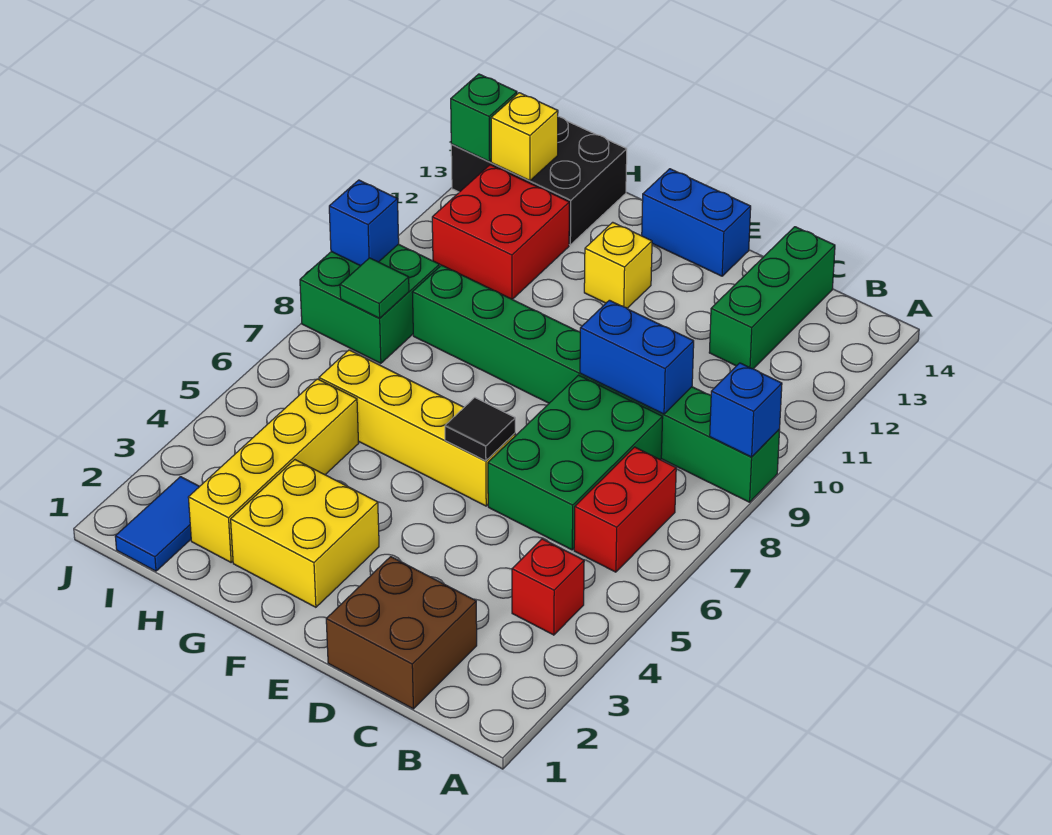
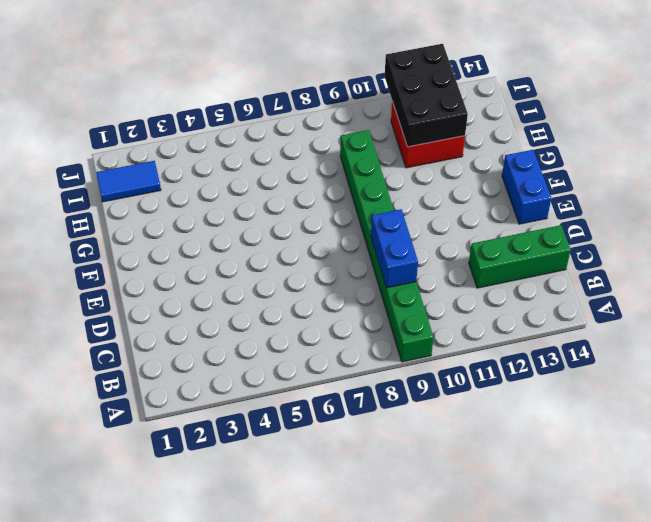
black brick H11:J12 level 2 -> black brick H13:J14 level 1
none -> red brick B4 level 1
none -> red brick B6:B7 level 1
none -> brown brick C1:D2 level 1

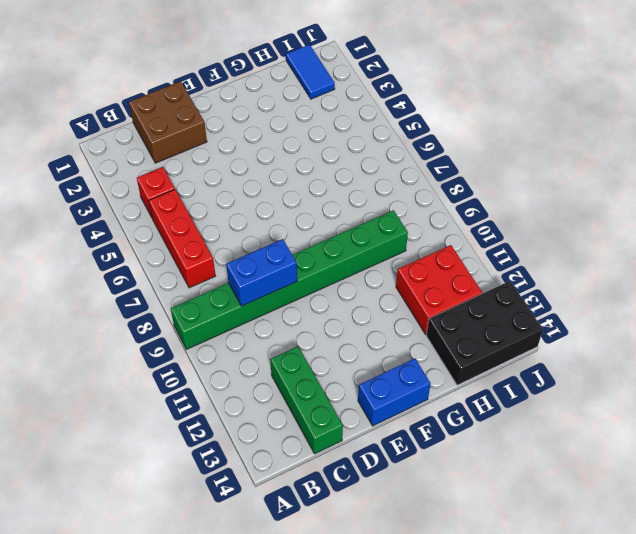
red brick B5:B7 level 1 -> red brick B6:B7 level 1
none -> green brick C6:D8 level 1
none -> yellow brick E6:H6 level 1
none -> yellow brick F2:G3 level 1

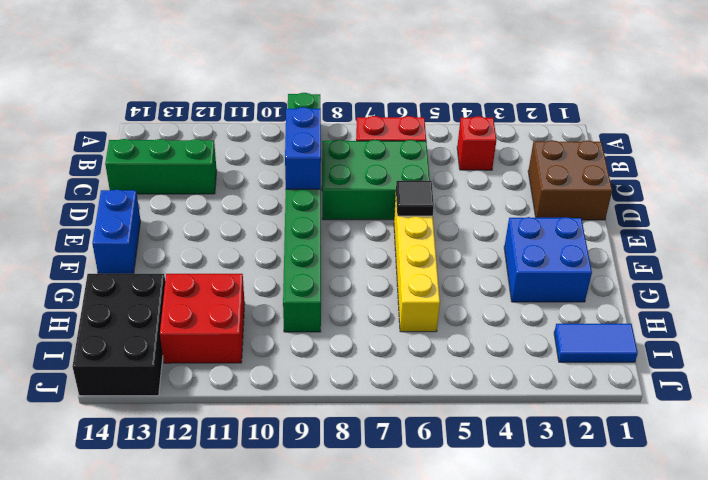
blue brick F2:G3 level 1 -> yellow brick F2:G3 level 1
none -> yellow brick F12 level 1
none -> yellow brick H2:H5 level 1
none -> green brick I8:J9 level 1

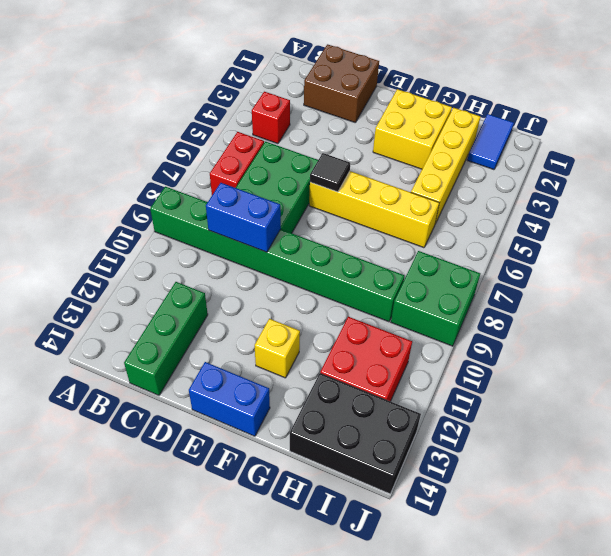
none -> blue brick A9 level 2
none -> green tile I8 level 2
none -> yellow brick I13 level 2

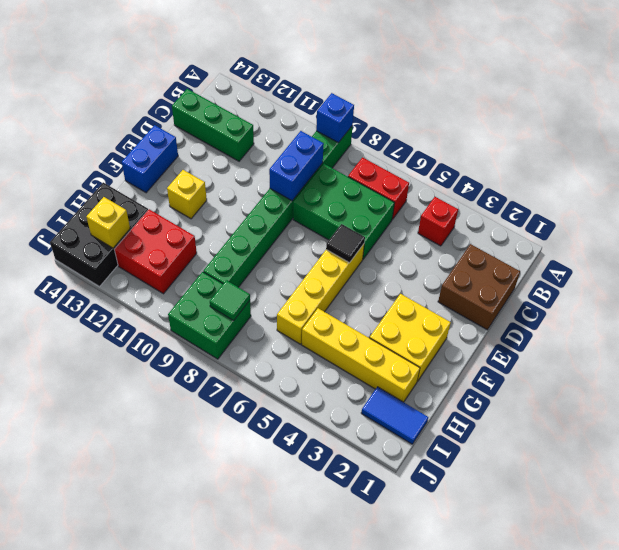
none -> blue brick J9 level 2
none -> green brick J13 level 2

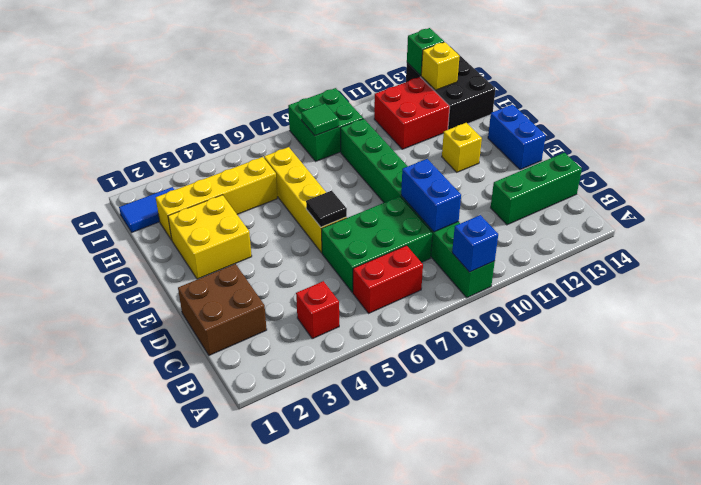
none -> blue brick J9 level 2

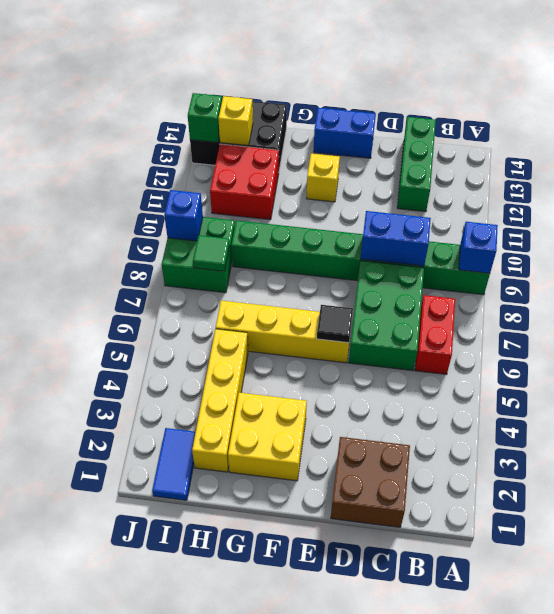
none -> red brick B4 level 1

